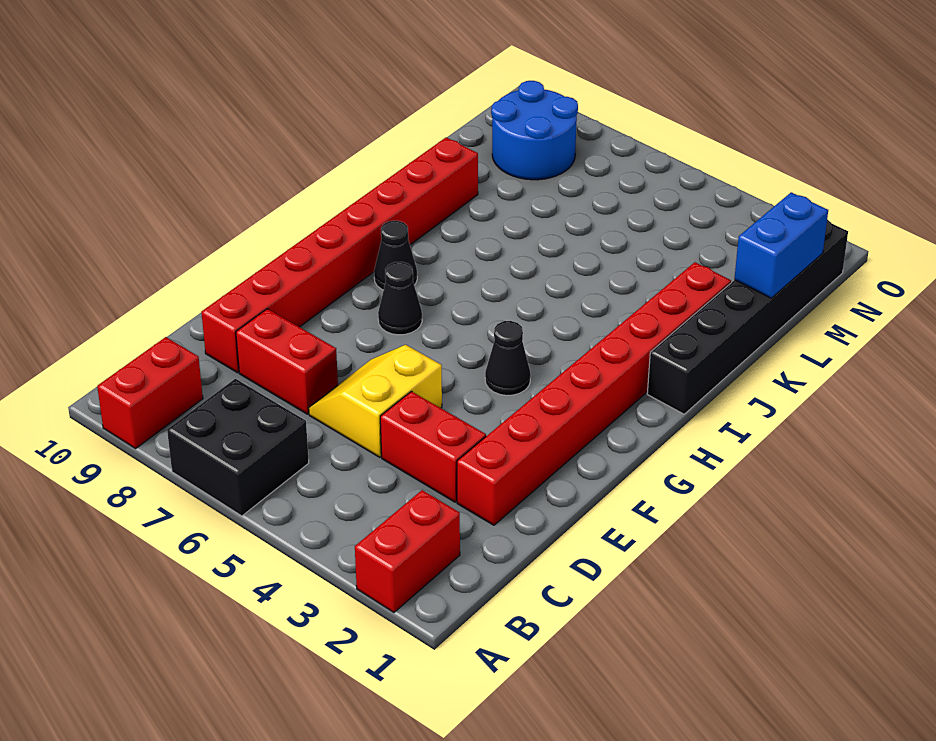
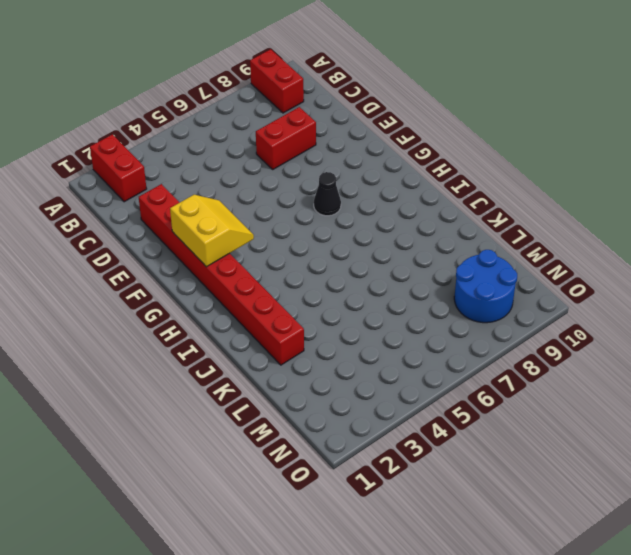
yellow slope F2:G3 level 2 top 2 -> yellow slope D5:E6 level 1 top 5
none -> black brick A6:B7 level 1
none -> red brick D3:D4 level 1
none -> red brick D9:K9 level 1

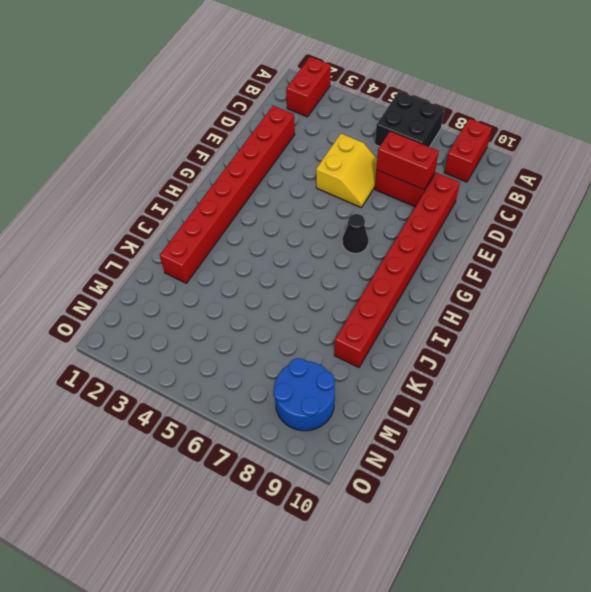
red brick D7:D8 level 2 -> red brick D3:D4 level 1
none -> black cone G4 level 1
none -> black cone H8 level 1
none -> black brick I1:N1 level 1

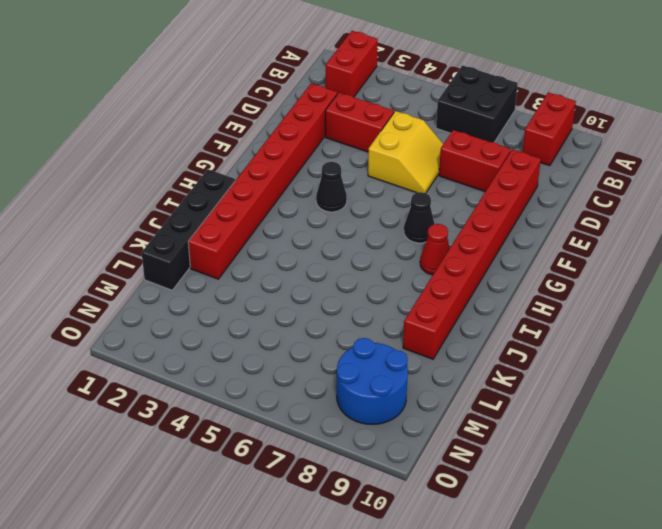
red cone H8 level 1 -> black cone H8 level 1
black brick I1:L1 level 1 -> black brick I1:N1 level 1
none -> blue brick L1:M1 level 2

